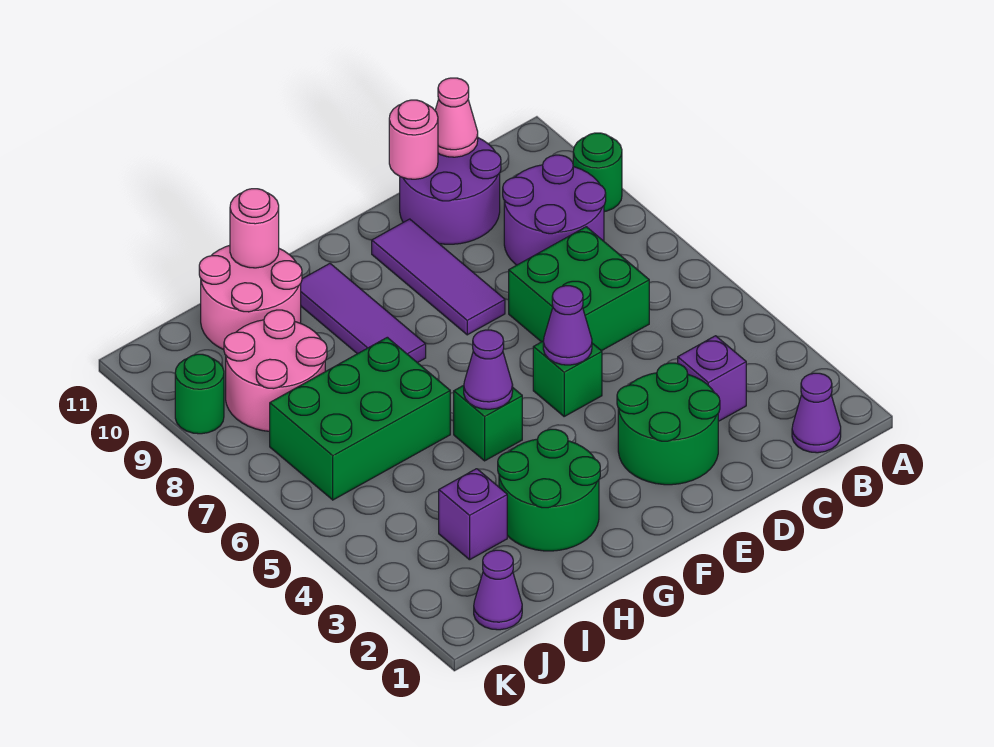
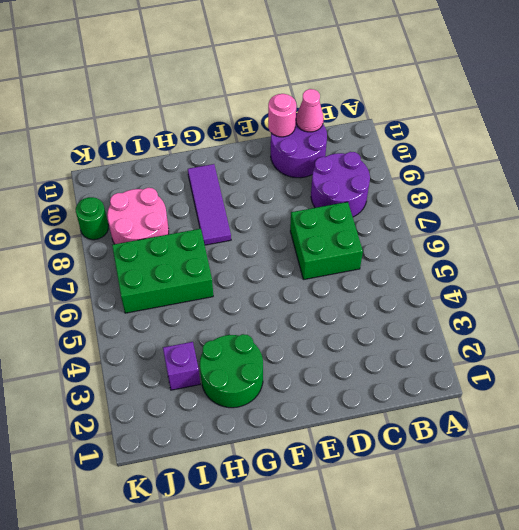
none -> green round brick A9 level 1
none -> purple cone B1 level 1
none -> purple brick C3 level 1

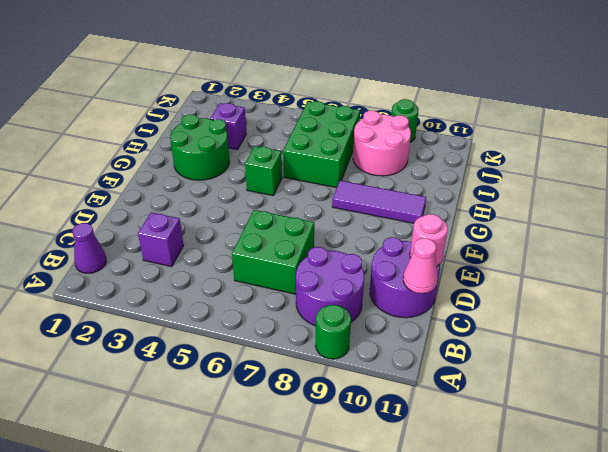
none -> green round brick D2:E3 level 1
none -> green brick E5 level 1
none -> purple tile E8:E10 level 1

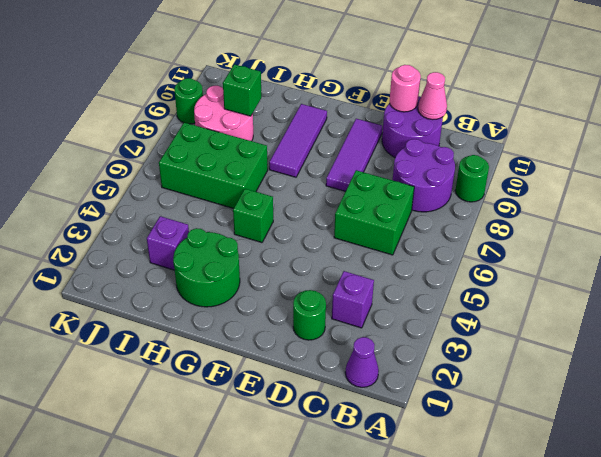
green round brick D2 level 1 -> green round brick D2:E3 level 1
green brick I9 level 2 -> green brick E5 level 1
none -> pink round brick H10:I11 level 1
none -> purple cone J1 level 1
none -> purple cone E5 level 2

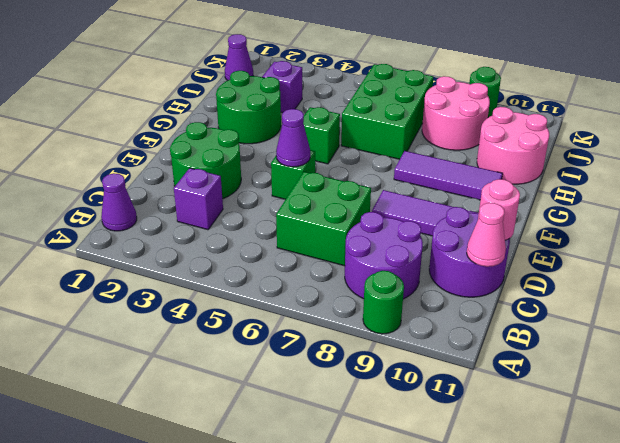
none -> purple cone G5 level 2
none -> pink round brick H11 level 2

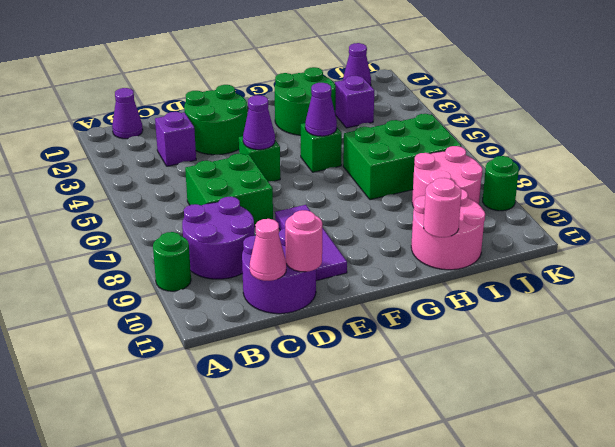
none -> purple tile G8:G10 level 1

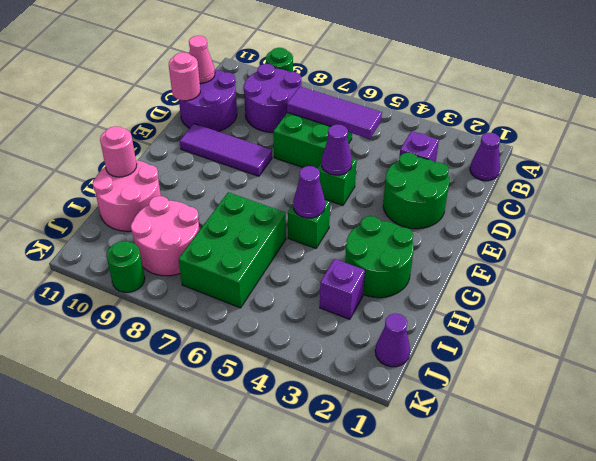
purple tile C5:C7 level 2 -> purple tile G8:G10 level 1

